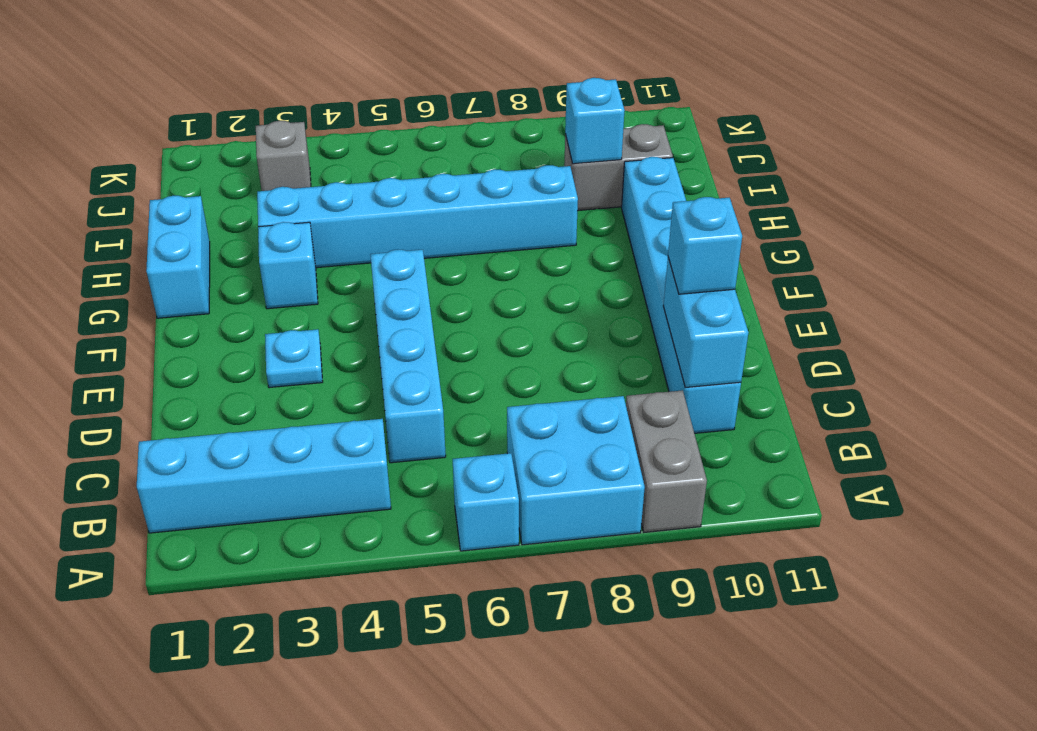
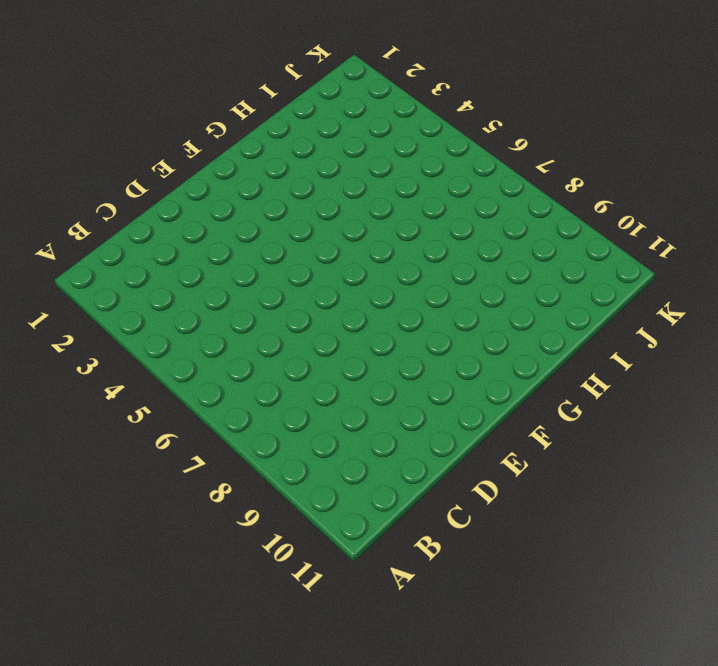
none -> cyan brick A6 level 1
none -> cyan brick A7:B8 level 1
none -> grey brick A9:B9 level 1

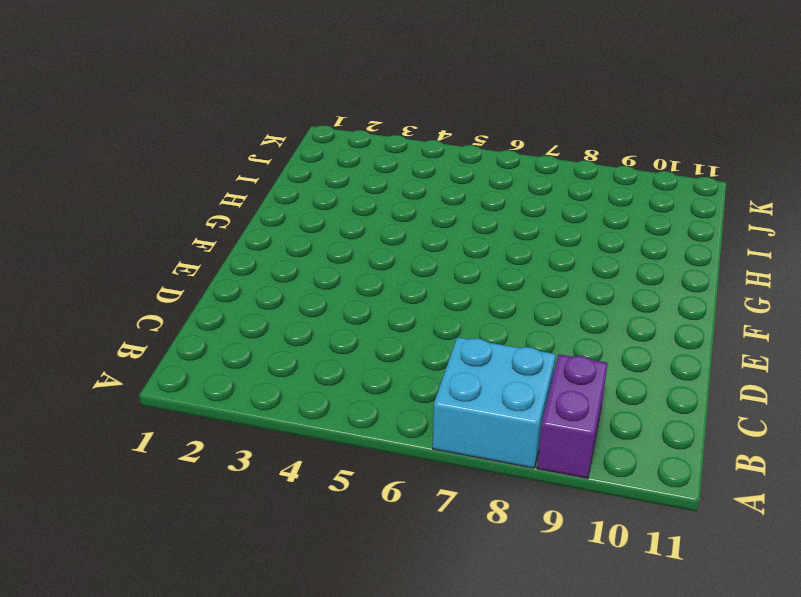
purple brick A9:B9 level 1 -> grey brick A9:B9 level 1
none -> cyan brick A6 level 1
none -> cyan brick B1:B4 level 1
none -> cyan brick C5:F5 level 1

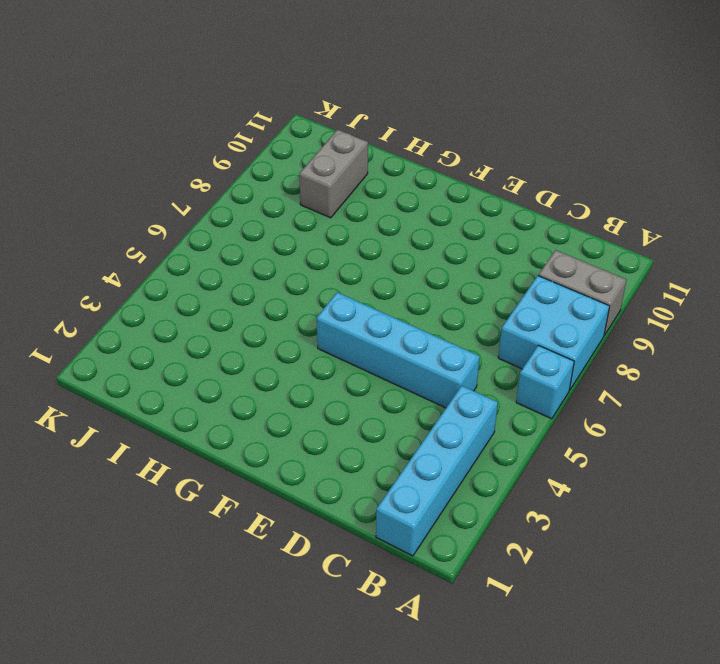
none -> cyan brick C10:H10 level 1
none -> cyan plate E3 level 1
none -> cyan brick G1:H1 level 1

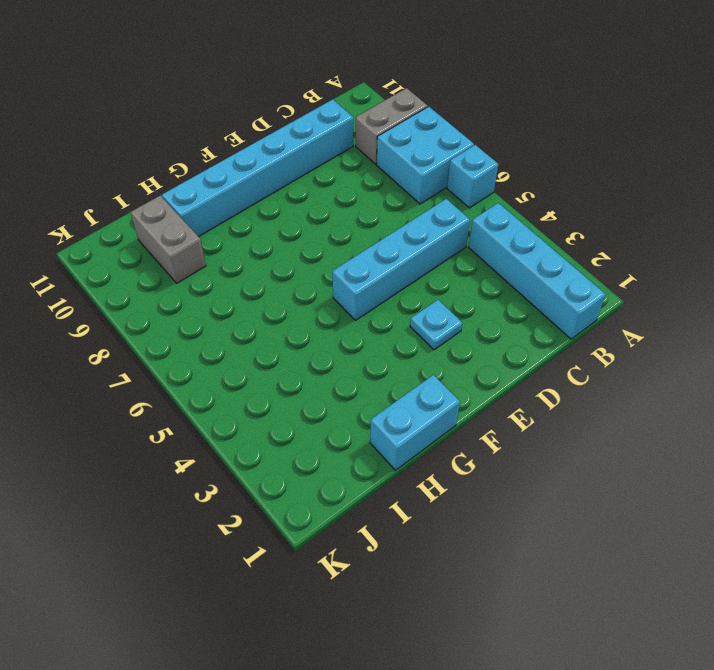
none -> cyan brick G3 level 1
none -> cyan brick H3:H8 level 1
none -> grey brick J3 level 1

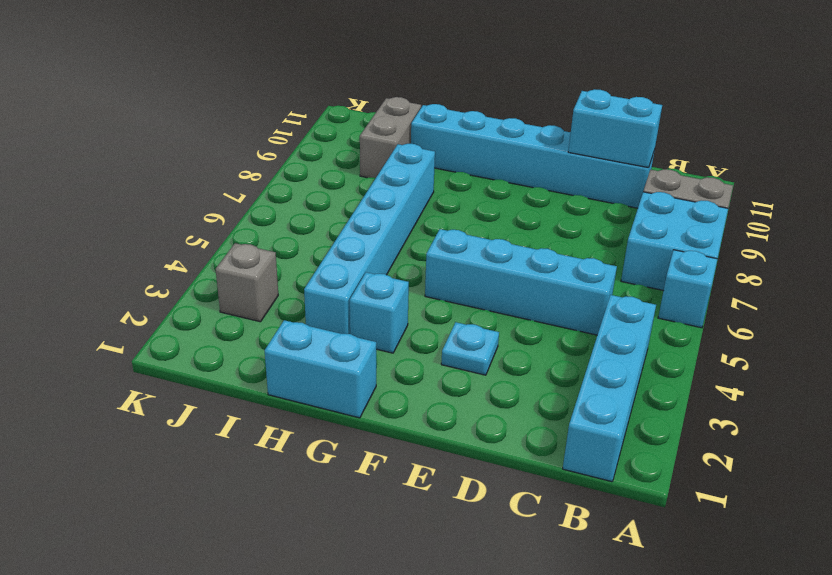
none -> cyan brick I9 level 2
none -> cyan brick D10 level 3

